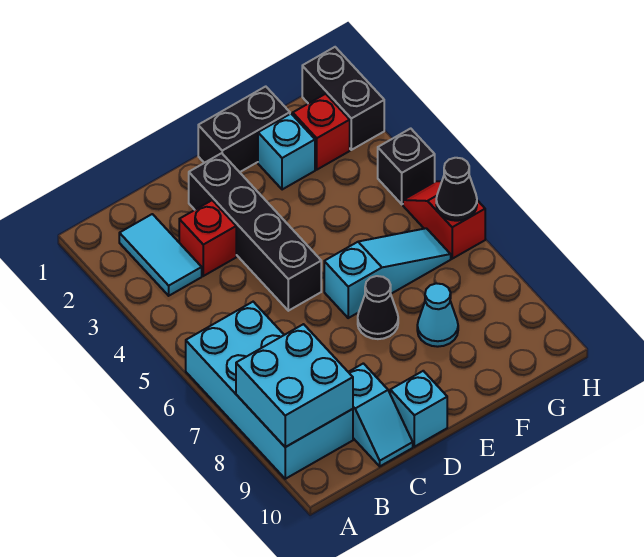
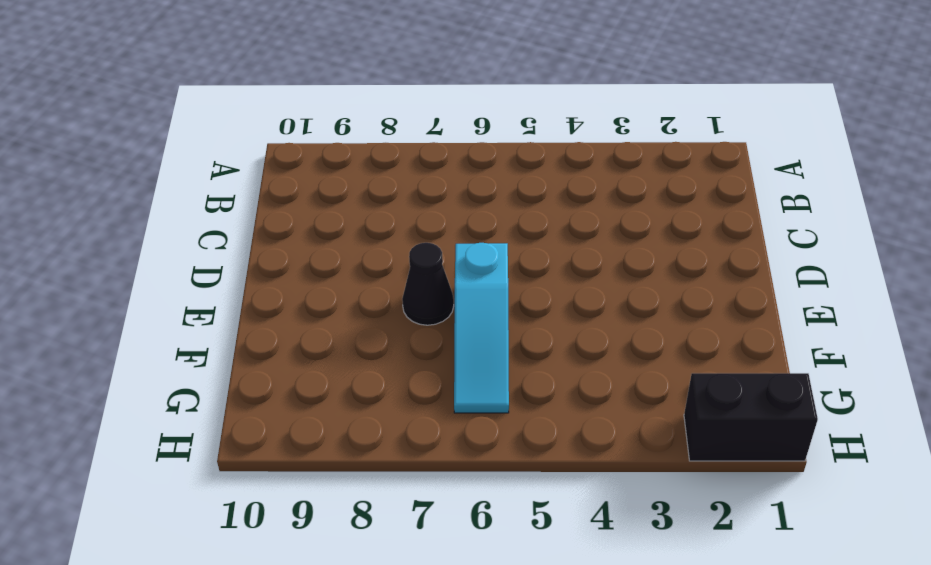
none -> cyan brick A6:B9 level 1
none -> cyan tile B2:B3 level 1
none -> red brick C3 level 1

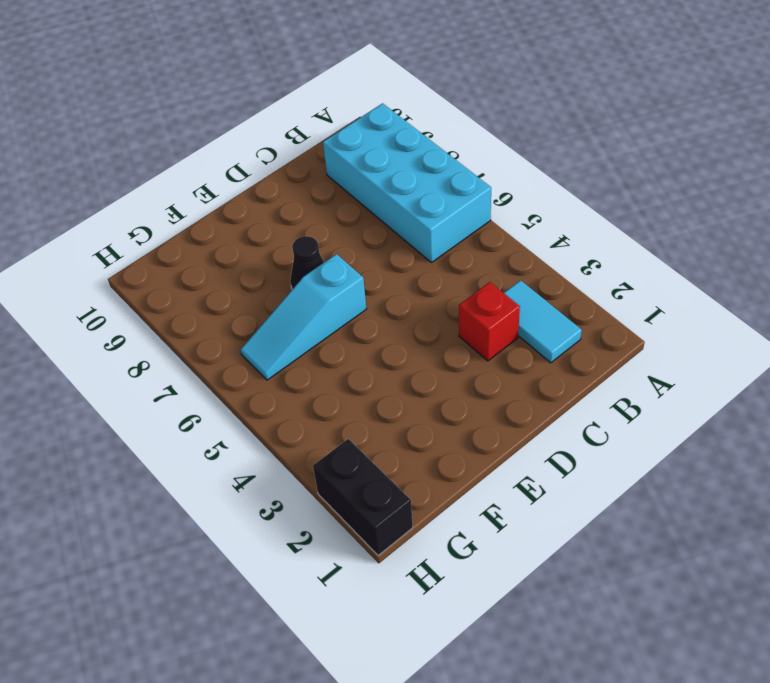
none -> cyan slope C9:C10 level 1 top 9
none -> black brick D2:D5 level 1
none -> cyan brick D10 level 1

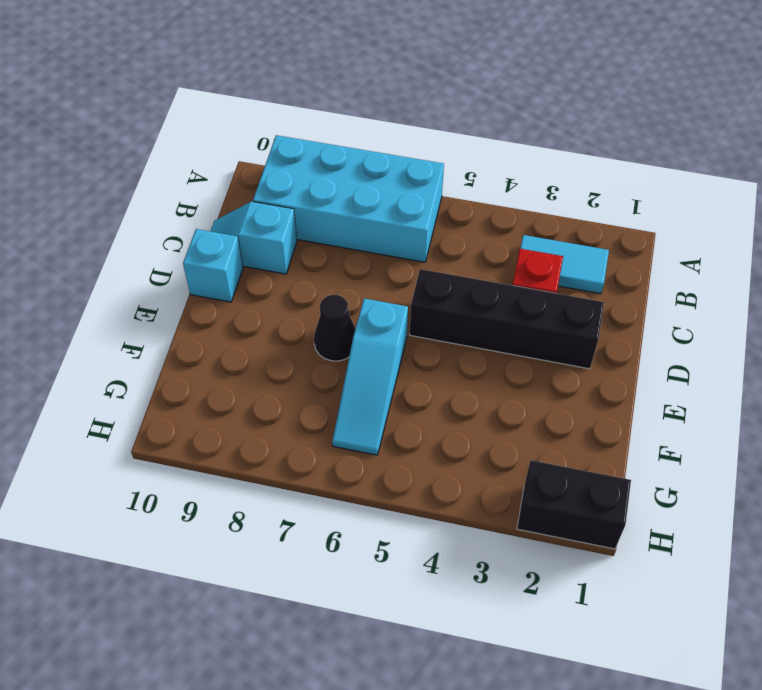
none -> black brick E1:F1 level 1
none -> cyan brick F2 level 1
none -> cyan cone F8 level 1

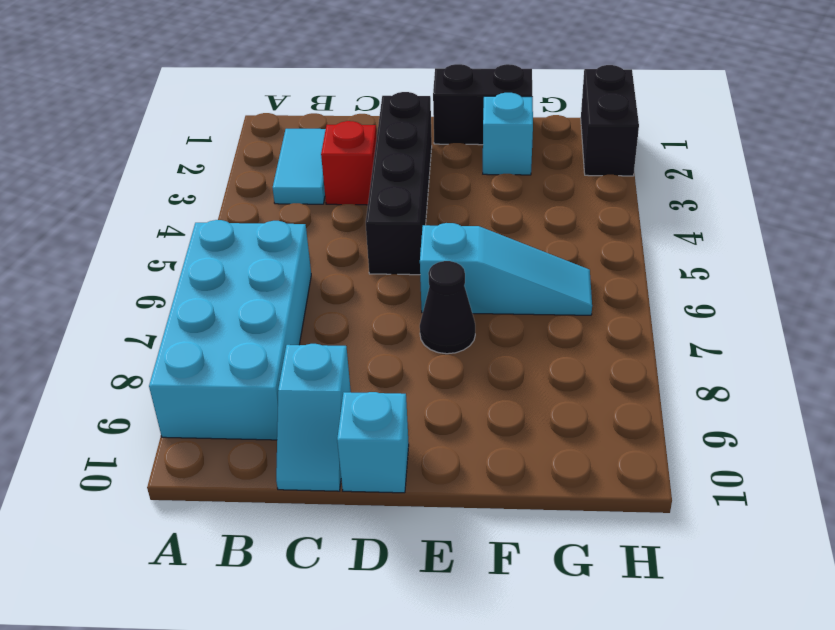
none -> cyan cone F8 level 1
none -> red brick G2 level 1
none -> black brick H4 level 1

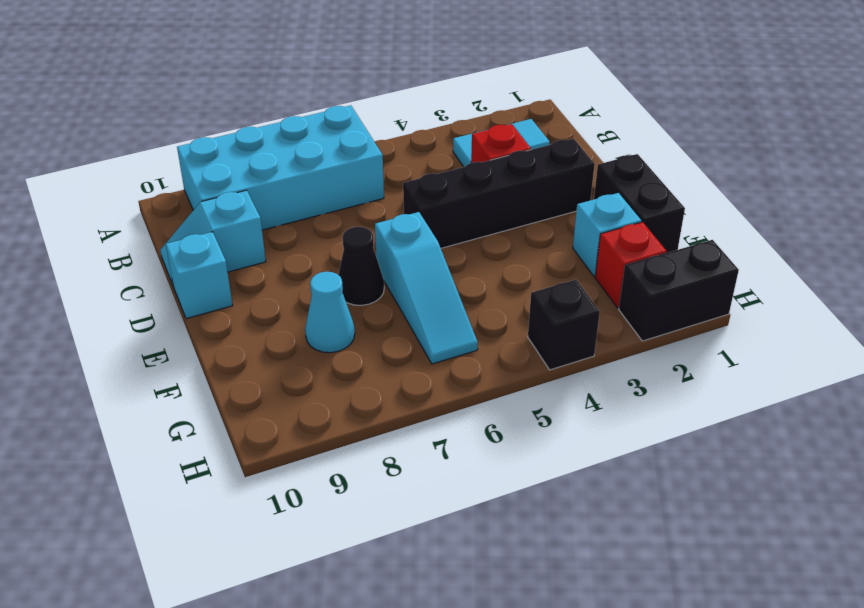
none -> red slope H5:H6 level 1 top 6
none -> cyan brick A8:B9 level 2
none -> black cone H6 level 2

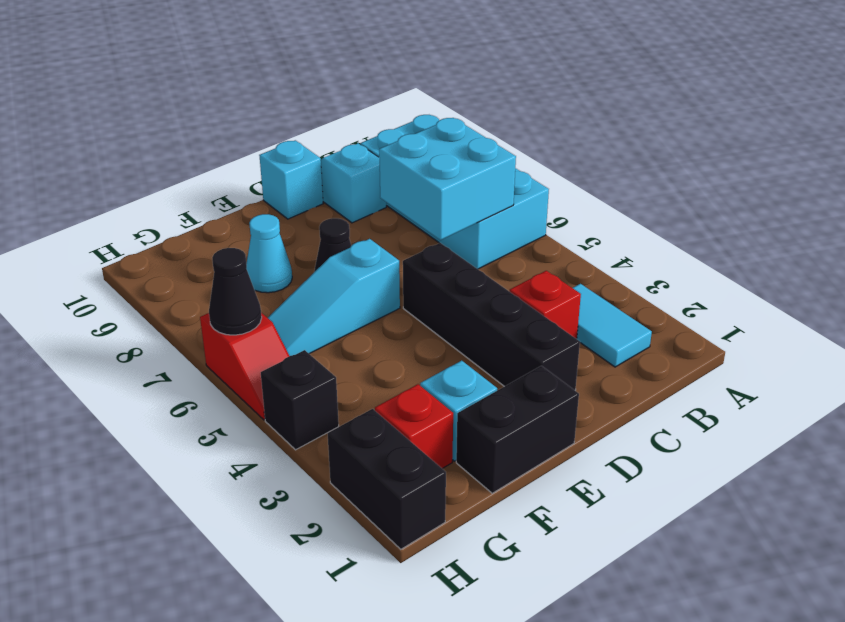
cyan brick B6:C7 level 2 -> cyan brick A8:B9 level 2

